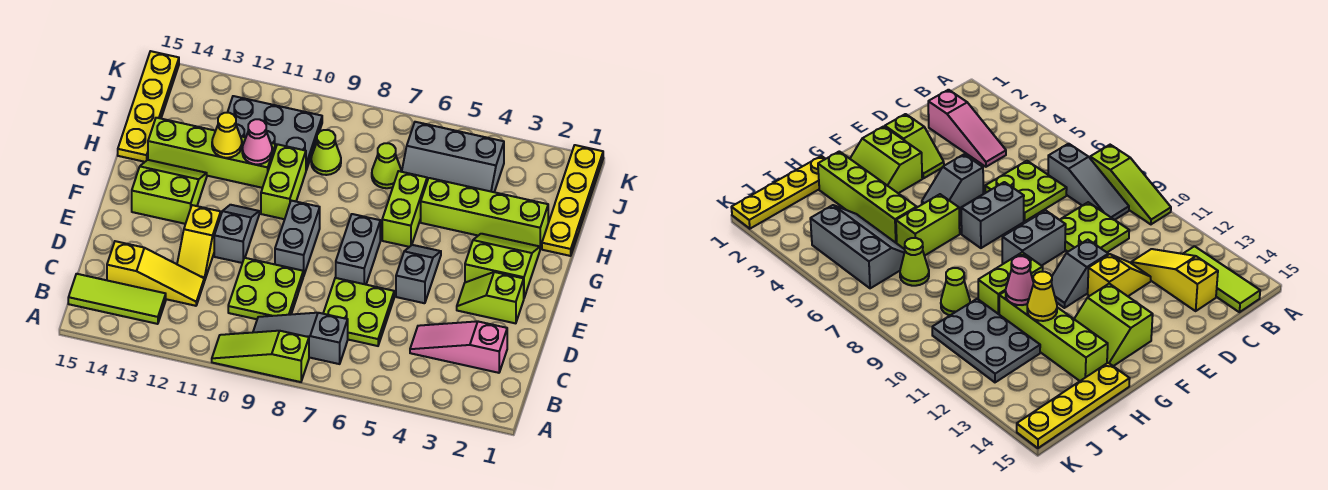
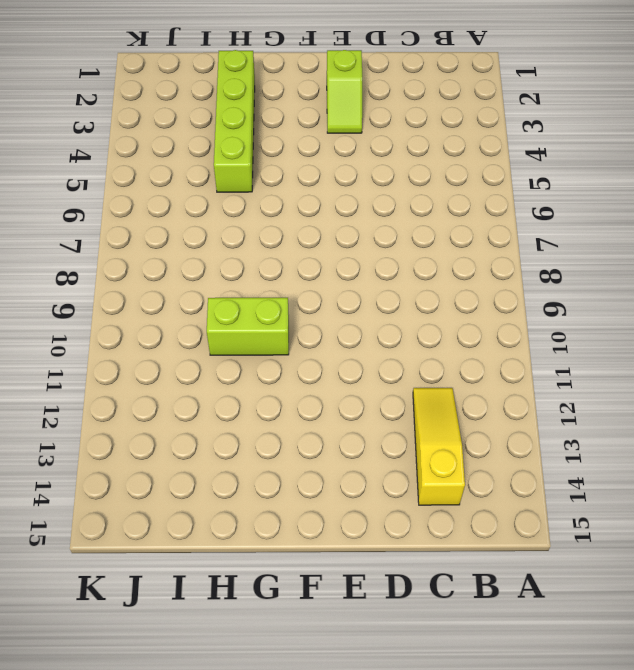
none -> lime slope A8:A10 level 1 top 8
none -> grey slope B7:B9 level 1 top 7
none -> lime tile B13:B15 level 1

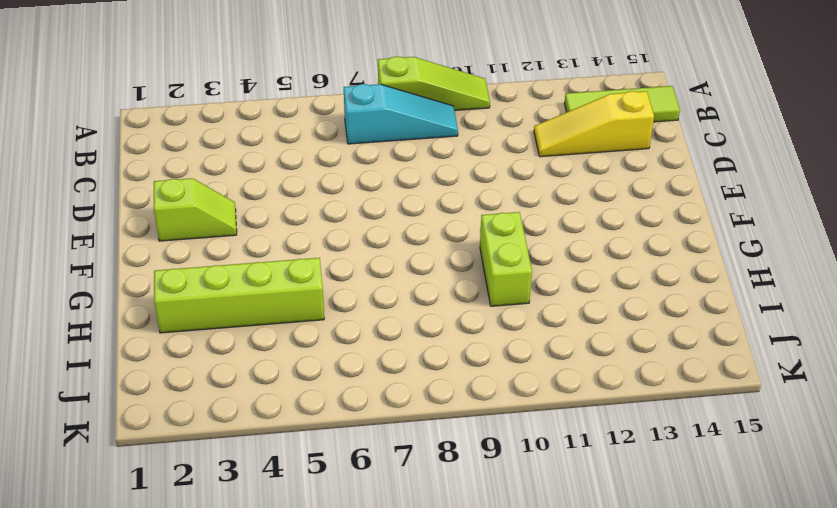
cyan slope B7:B9 level 1 top 7 -> grey slope B7:B9 level 1 top 7
none -> pink slope C2:C4 level 1 top 2
none -> lime plate C6:D7 level 1
none -> lime plate C9:D10 level 1

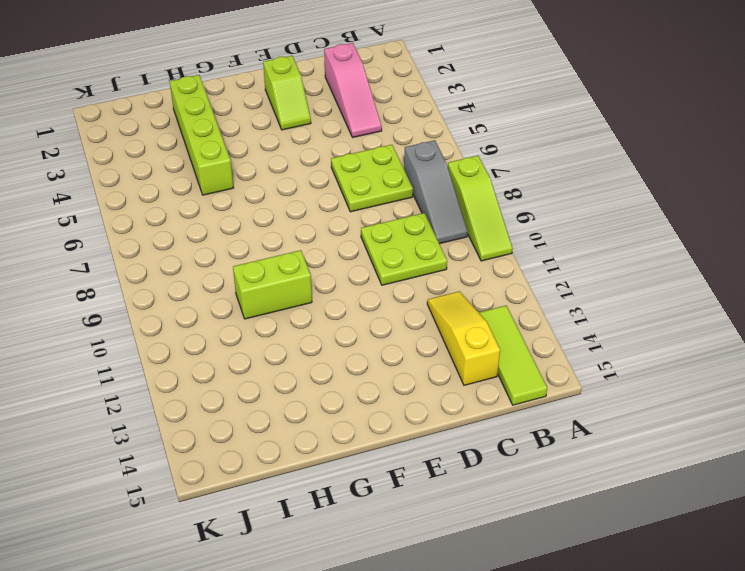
none -> yellow slope D12:E12 level 1 top E
none -> grey slope E5:F5 level 1 top E
none -> grey brick E7:F7 level 1

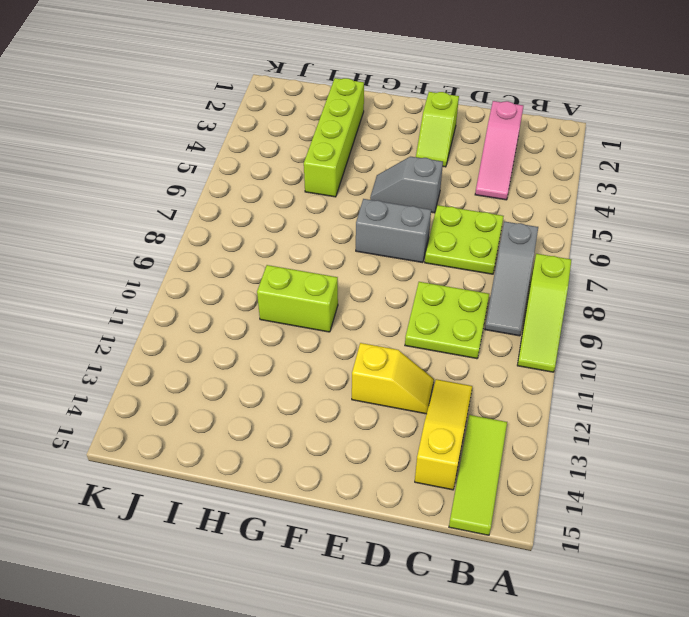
none -> grey brick E9:F9 level 1
none -> grey slope E11:F11 level 1 top E
none -> lime slope F2:G3 level 1 top F

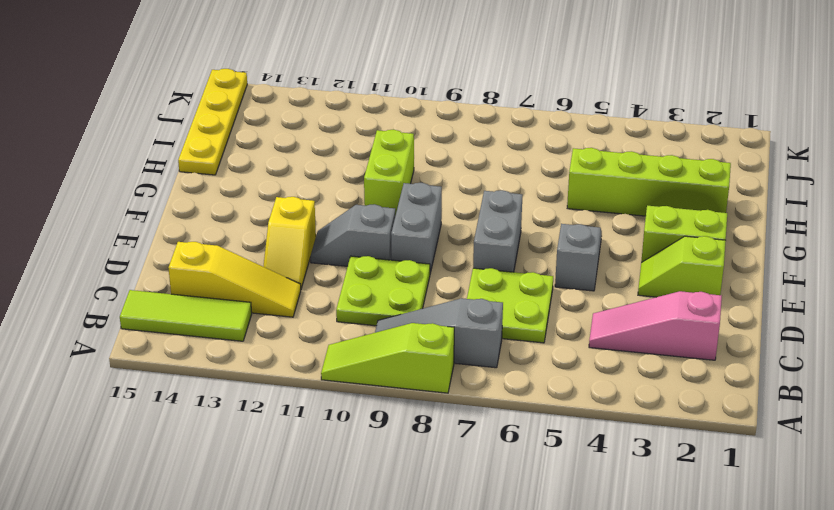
grey slope E10:E11 level 1 top 10 -> grey slope E11:F11 level 1 top E
none -> lime slope F13:G14 level 1 top F
none -> lime brick G6:H6 level 1
none -> yellow plate H1:K1 level 1

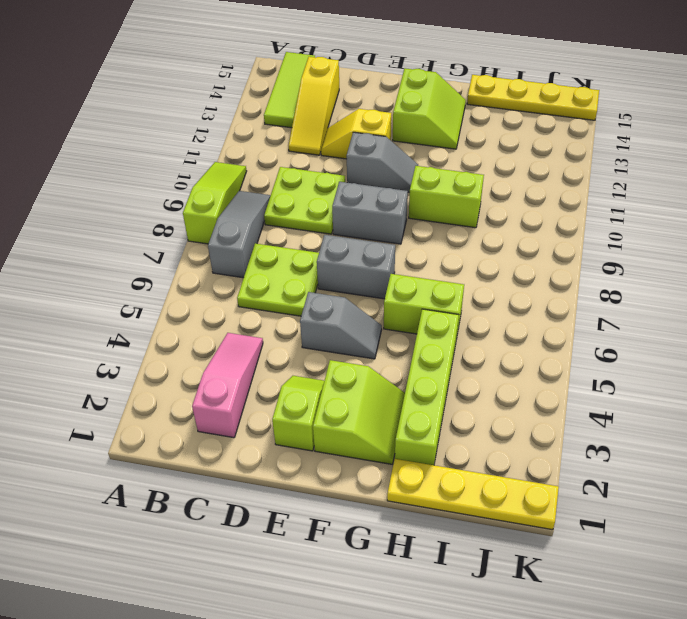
none -> lime brick H11:H14 level 1
none -> grey slope I4:J6 level 1 top J
none -> lime cone I7 level 1

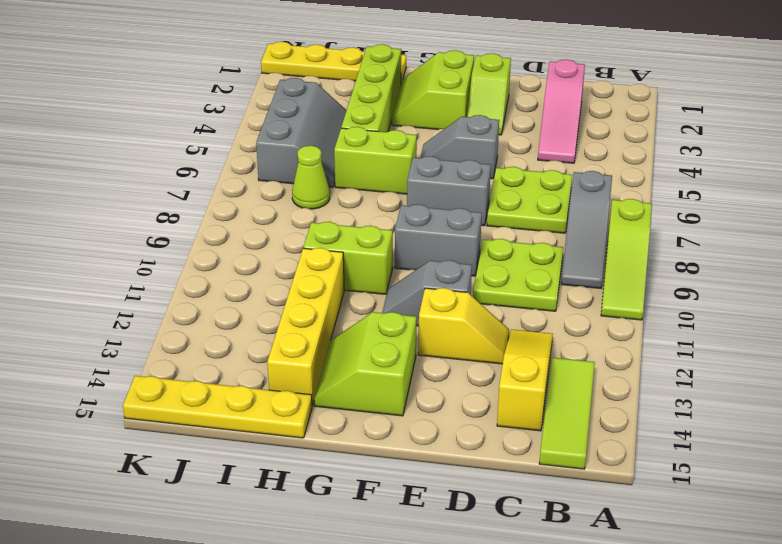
yellow brick H11:H14 level 1 -> lime brick H11:H14 level 1
none -> lime cone I9 level 1
none -> grey plate I10:J12 level 1
none -> pink cone H11 level 2

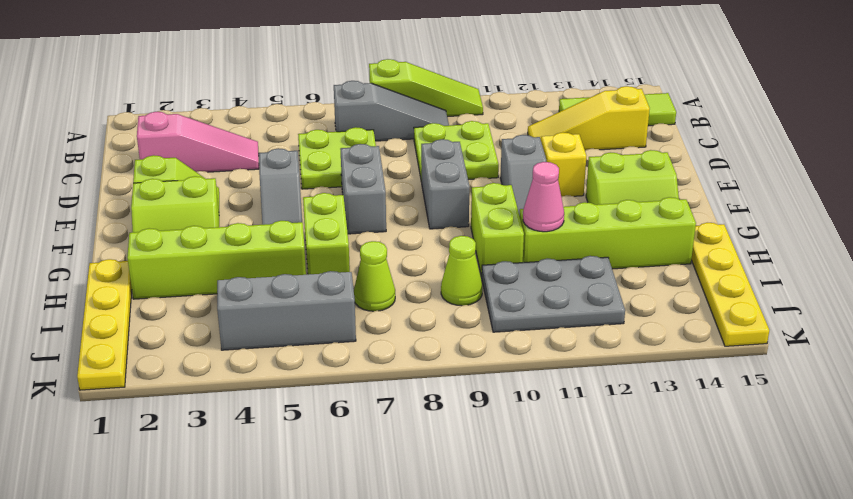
none -> yellow cone H12 level 2

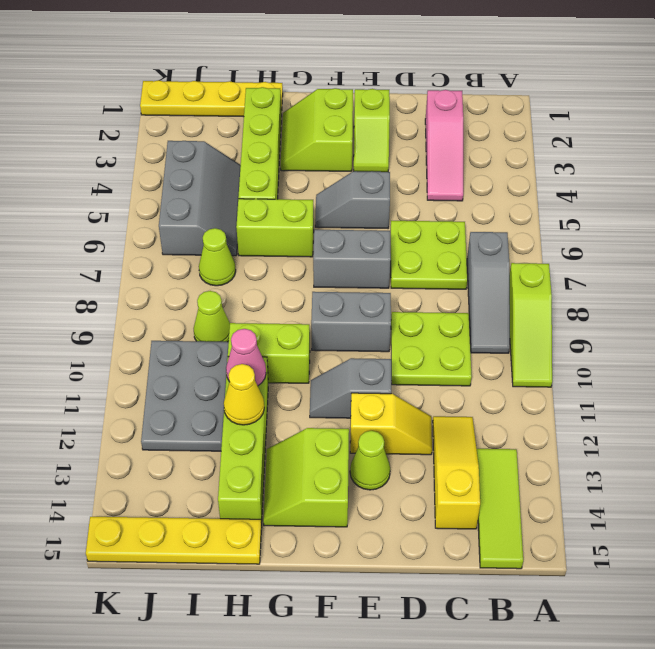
lime cone E13 level 1 -> none

